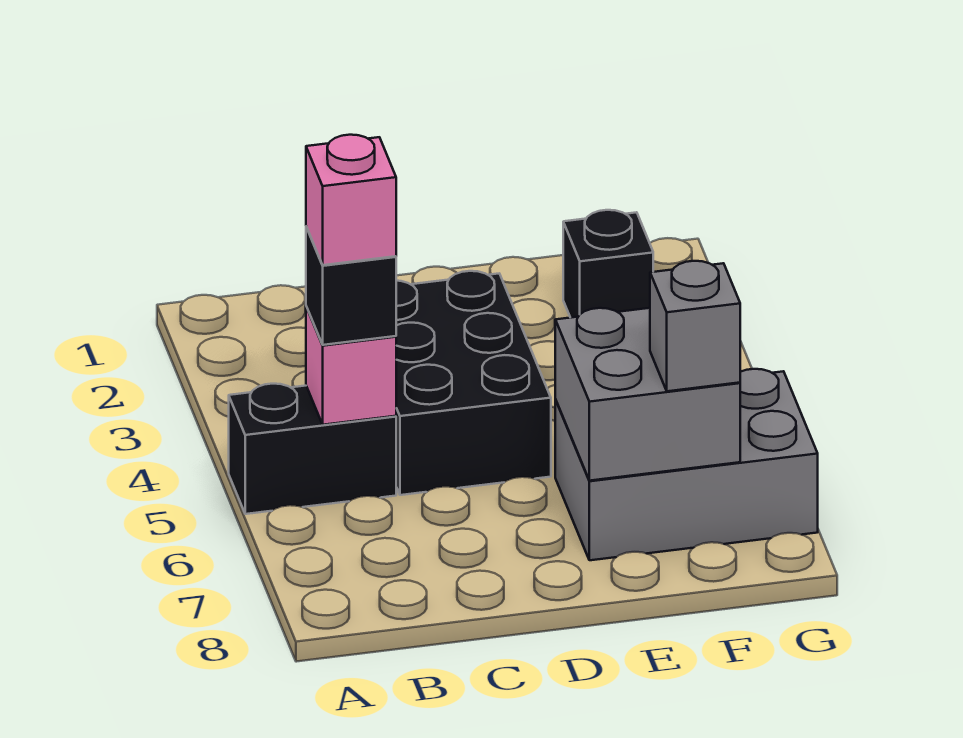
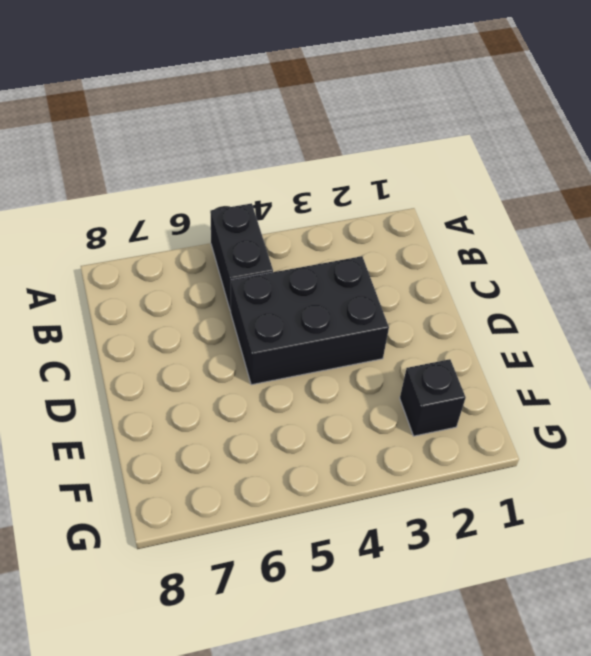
none -> grey brick E6:G7 level 1
none -> pink brick B5 level 2

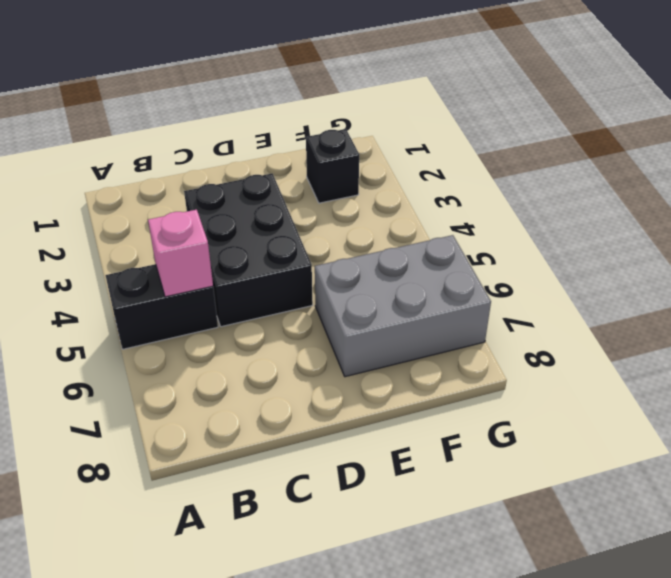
none -> grey brick E6:F7 level 2
none -> black brick B5 level 3

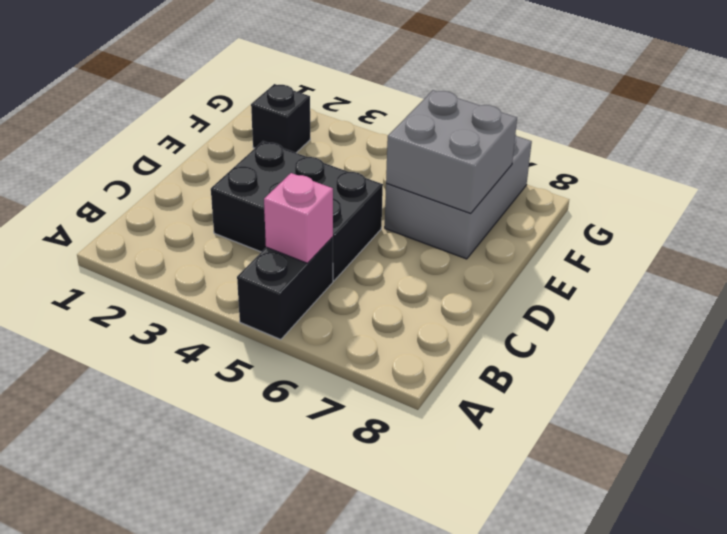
none -> black brick B5 level 3
none -> grey brick F7 level 3

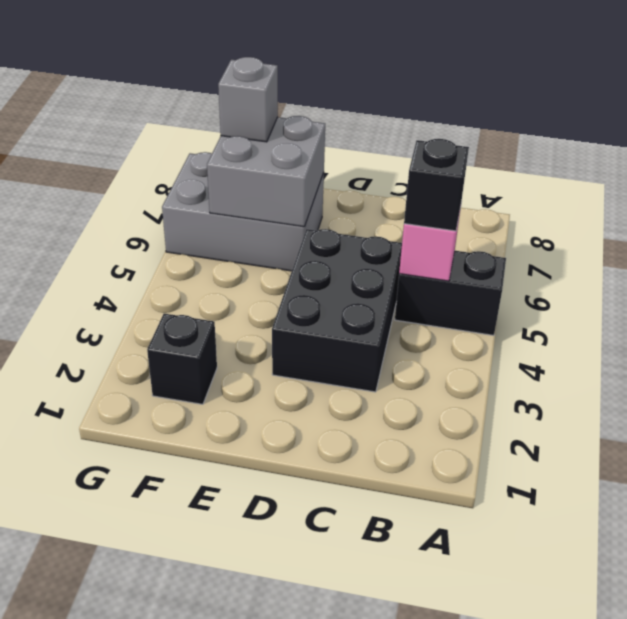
none -> pink brick B5 level 4

